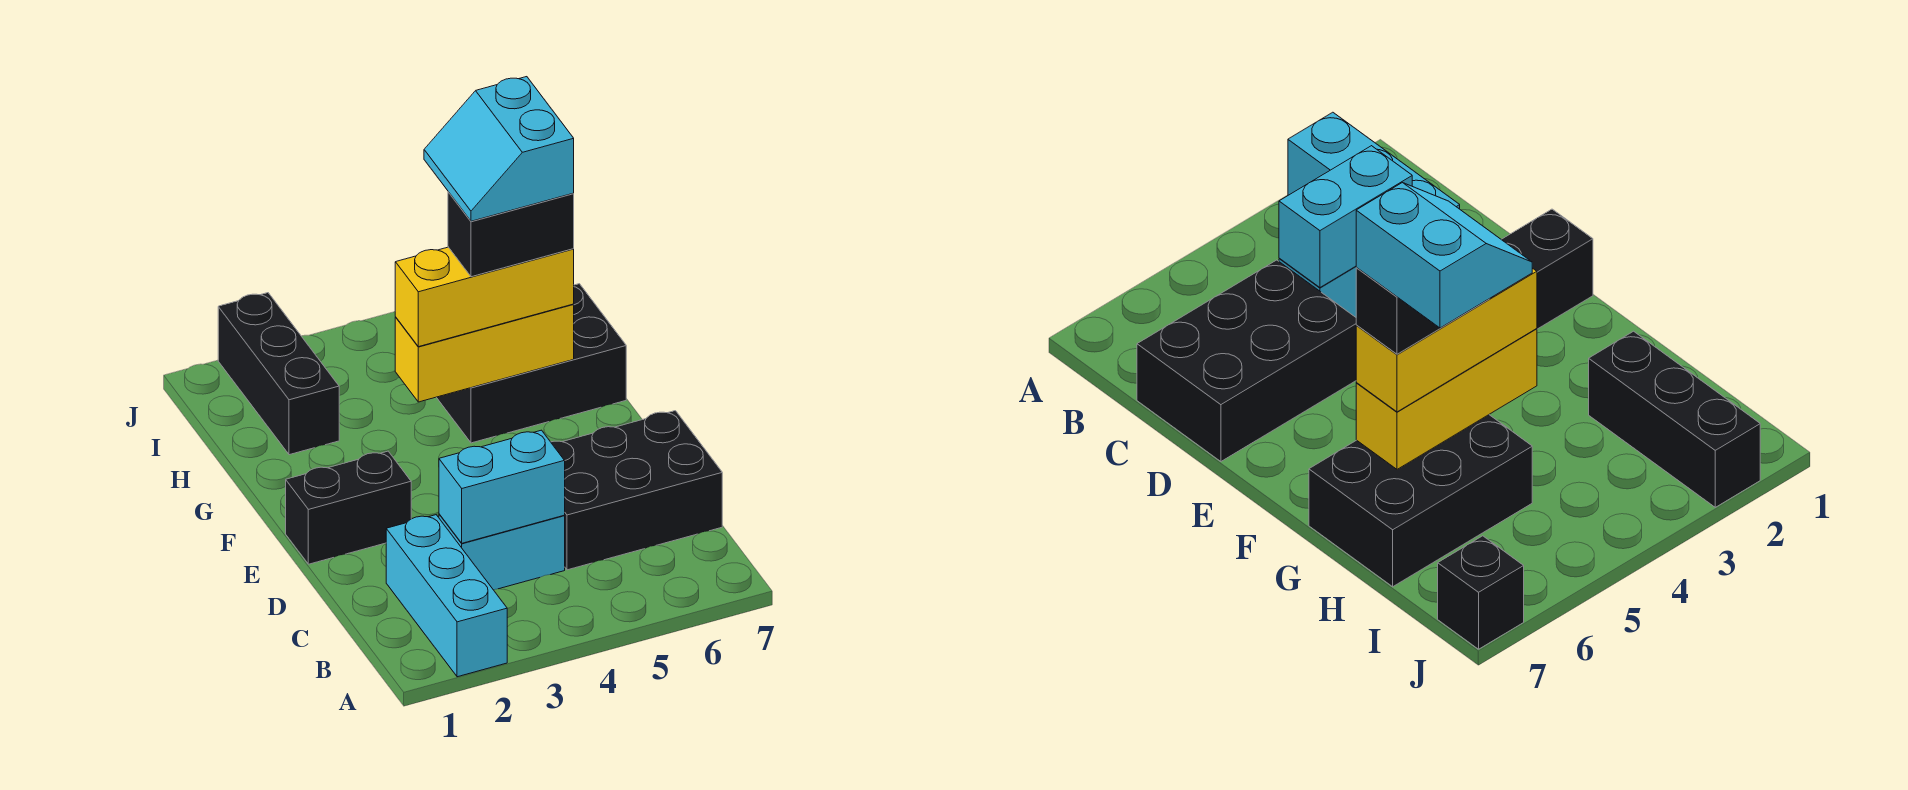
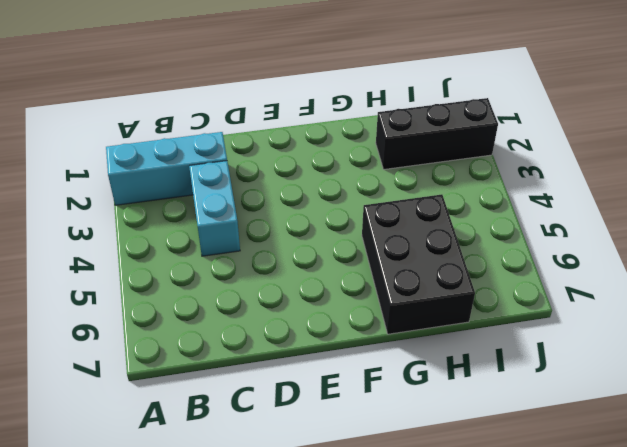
none -> black brick C5:D7 level 1
none -> black brick E1:E2 level 1
none -> black brick J7 level 1

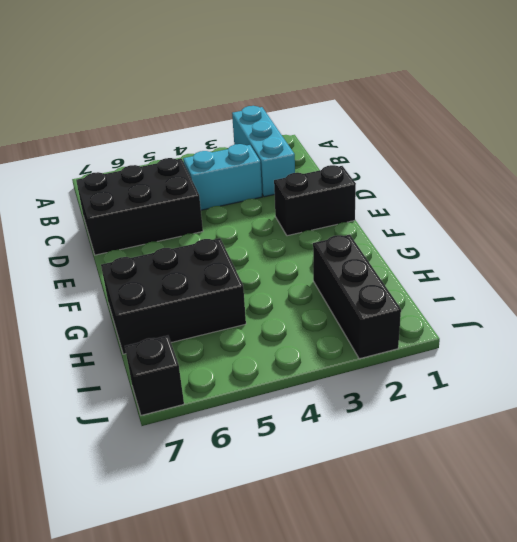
none -> cyan brick C3:C4 level 2
none -> yellow brick G4:G6 level 2
none -> yellow brick G4:G6 level 3

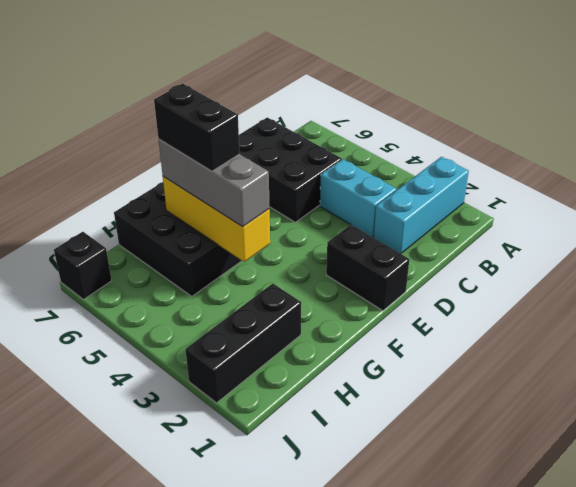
grey brick G4:G6 level 3 -> yellow brick G4:G6 level 3
none -> cyan brick C3:C4 level 2
none -> cyan slope G5:H6 level 5 top 6

